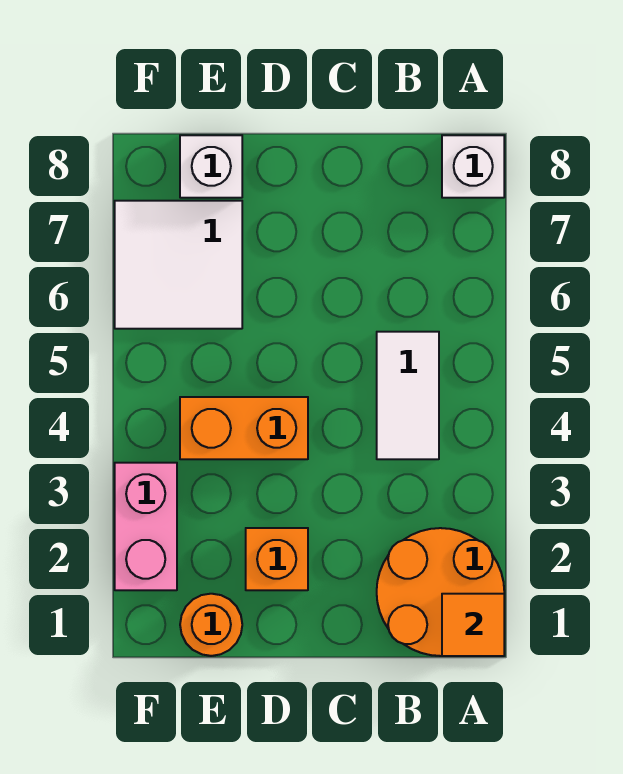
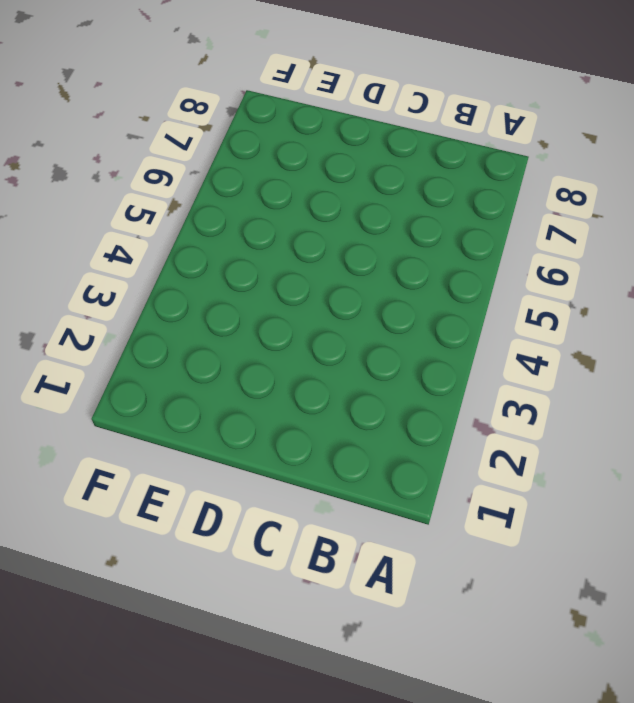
none -> orange round brick A1:B2 level 1
none -> white brick A8 level 1

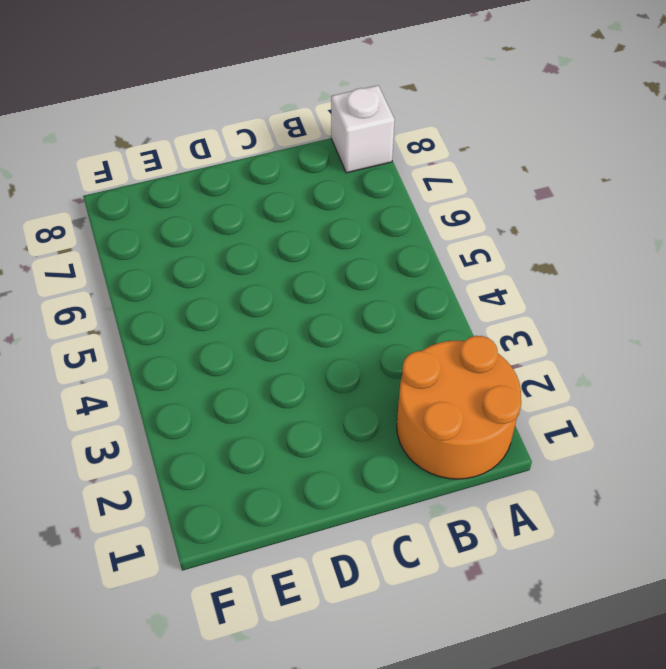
none -> white tile B4:B5 level 1
none -> orange brick D2 level 1

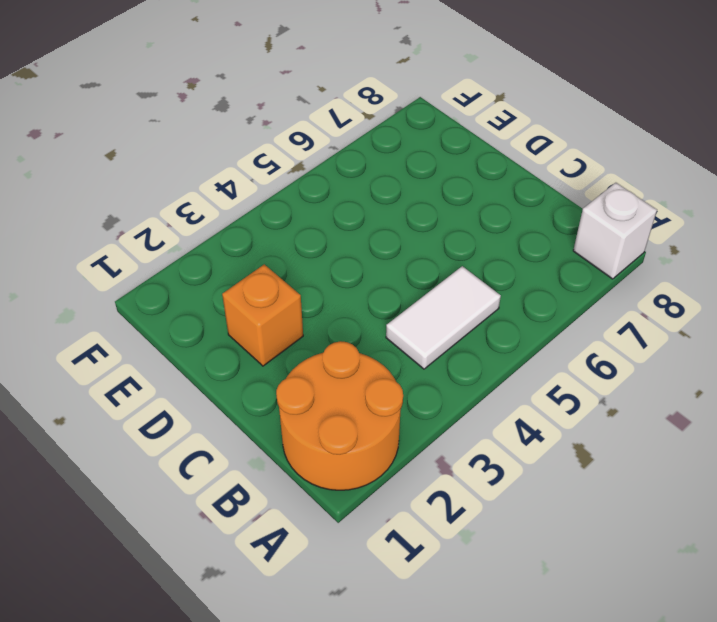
none -> orange brick D4:E4 level 1
none -> orange round brick E1 level 1

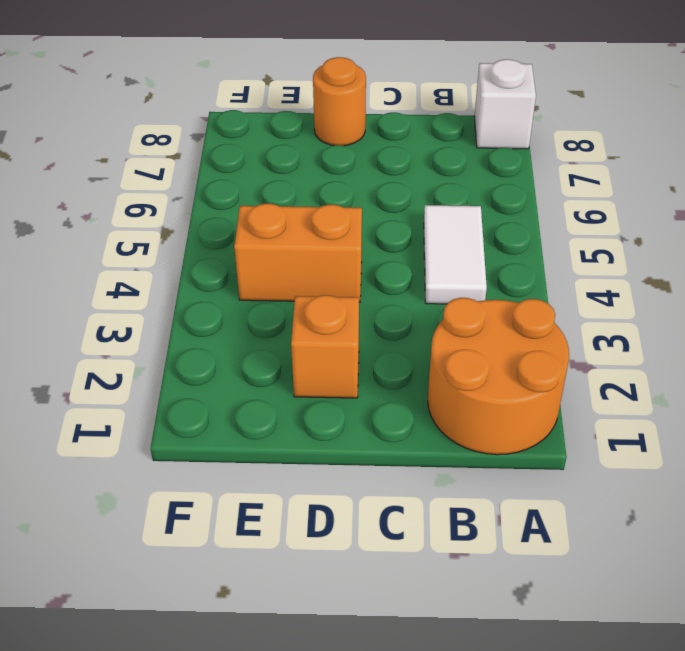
orange round brick D8 level 1 -> orange round brick E1 level 1
none -> white tile E6:F7 level 1
none -> white brick E8 level 1

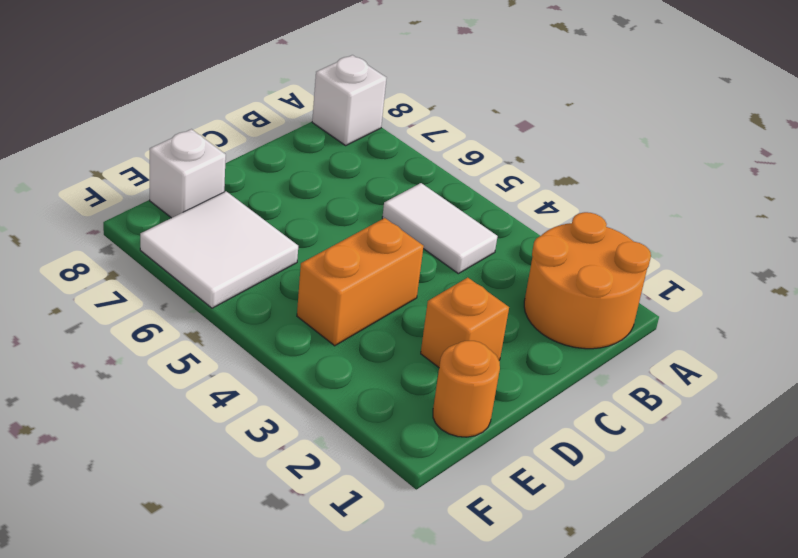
none -> pink brick F2:F3 level 1
none -> orange tile A1 level 2

